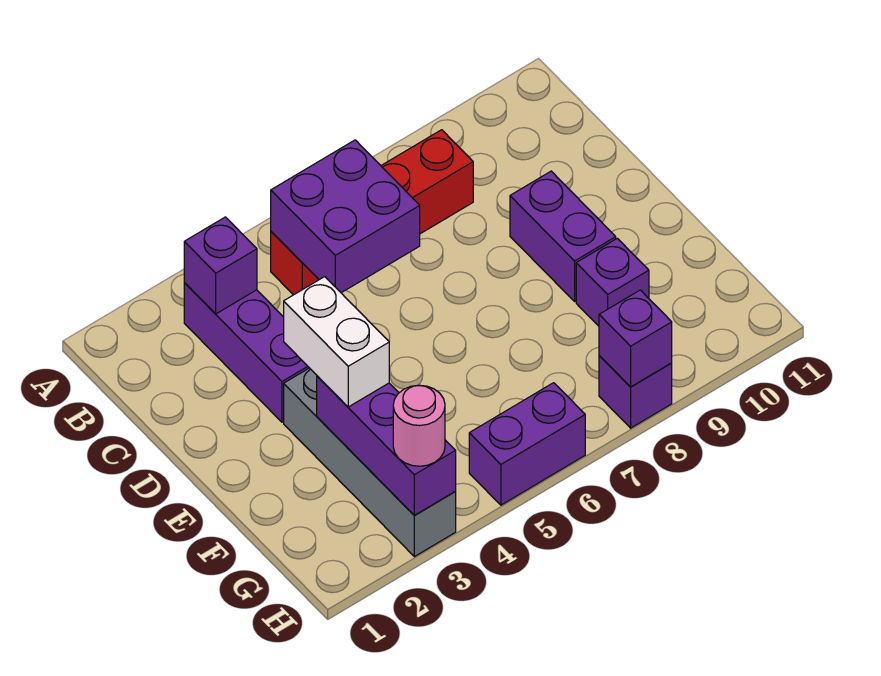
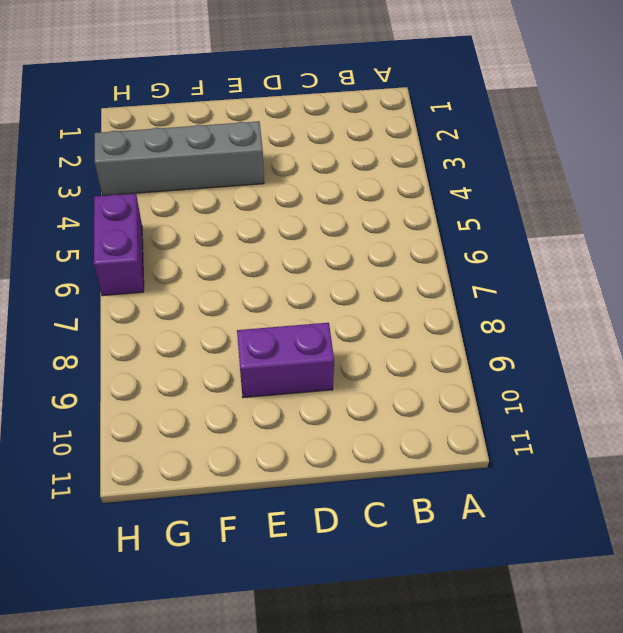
none -> purple brick B3:D3 level 1
none -> red brick B5:B8 level 1
none -> purple brick F9 level 1

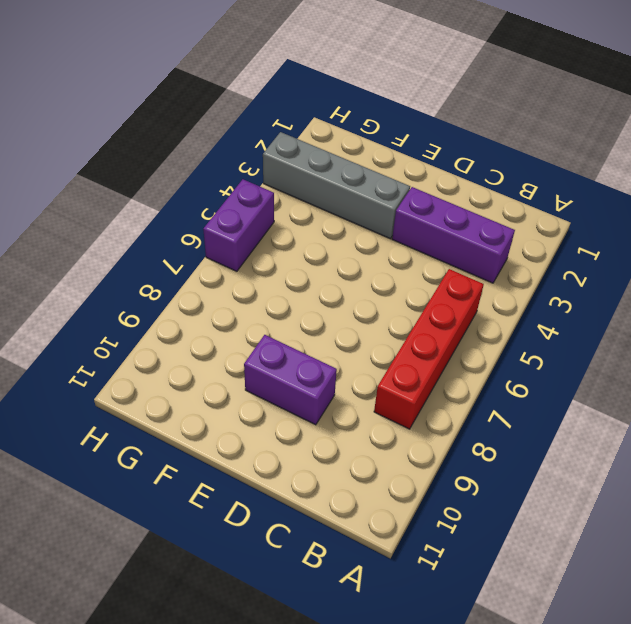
none -> purple brick F9 level 1
none -> purple brick H8 level 1
none -> purple brick B3 level 2

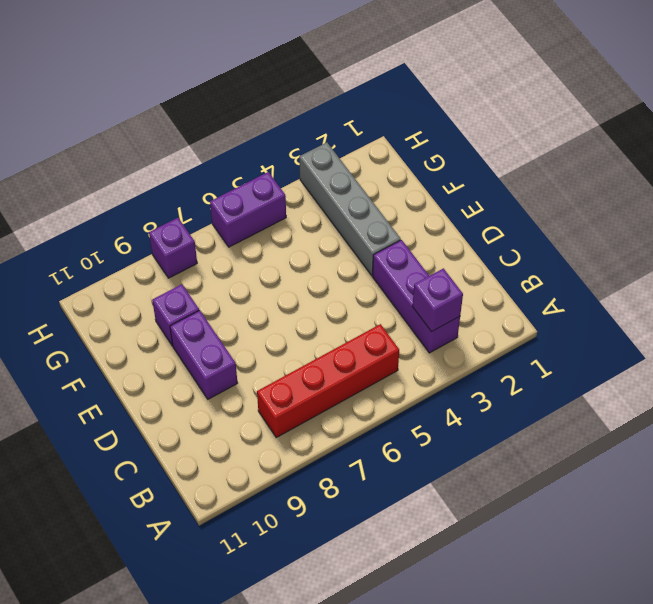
none -> purple brick B5:C6 level 2
none -> purple brick F3:H3 level 2
none -> purple brick H8 level 2

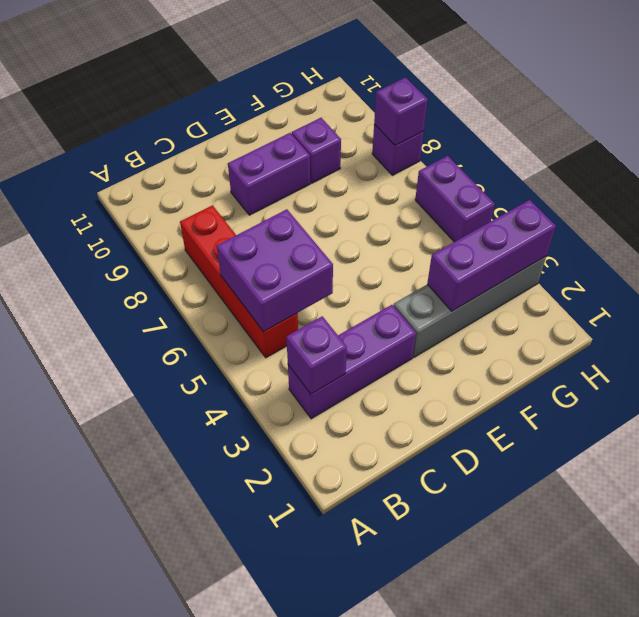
none -> white brick E3:F3 level 3
none -> pink round brick H3 level 3

